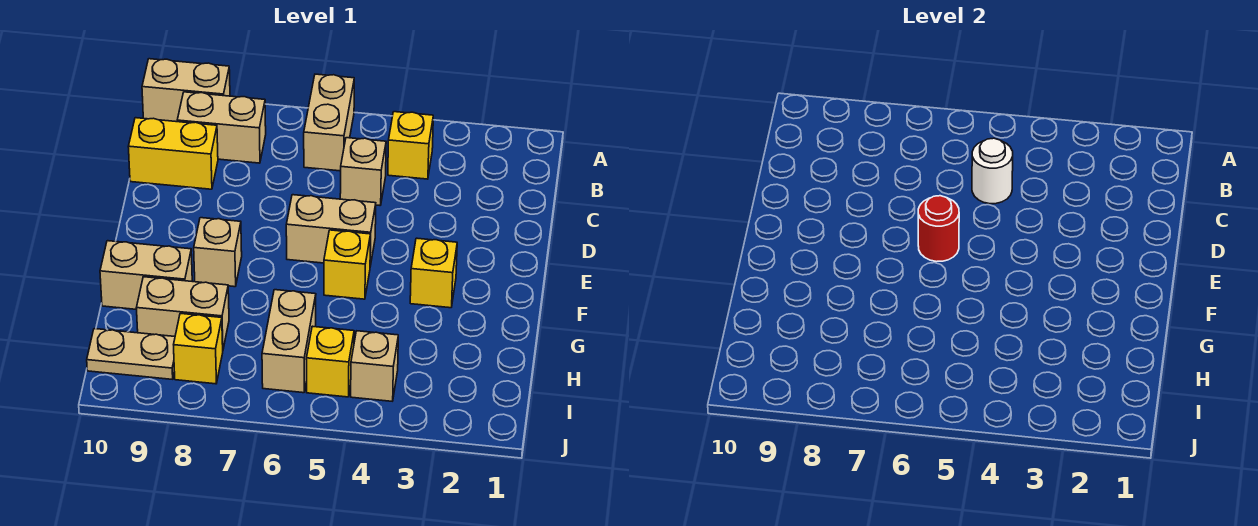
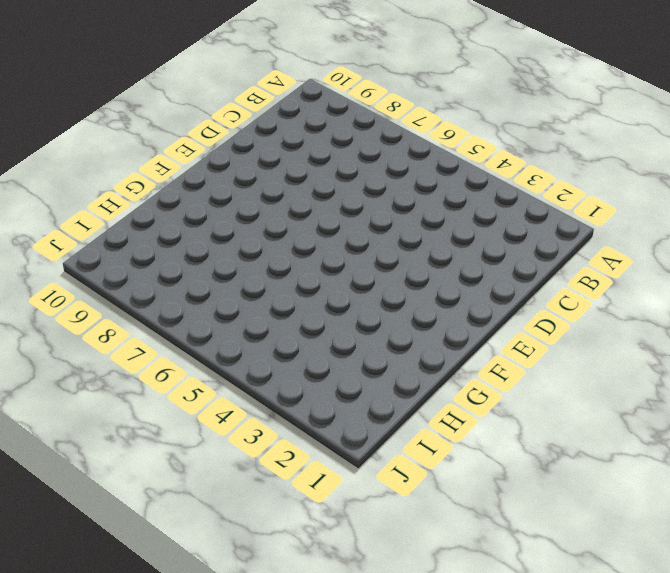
none -> tan brick A6:B6 level 1
none -> tan brick A9:A10 level 1
none -> yellow brick B4 level 1

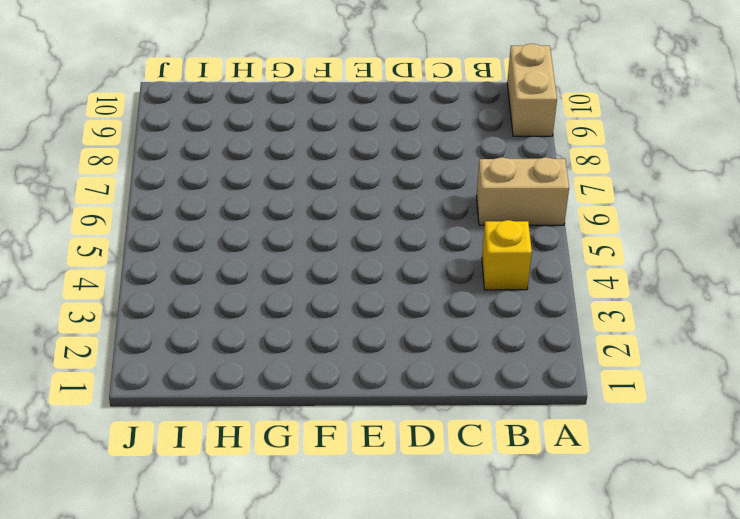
none -> tan brick B8:B9 level 1
none -> tan brick C5 level 1
none -> yellow brick C9:C10 level 1

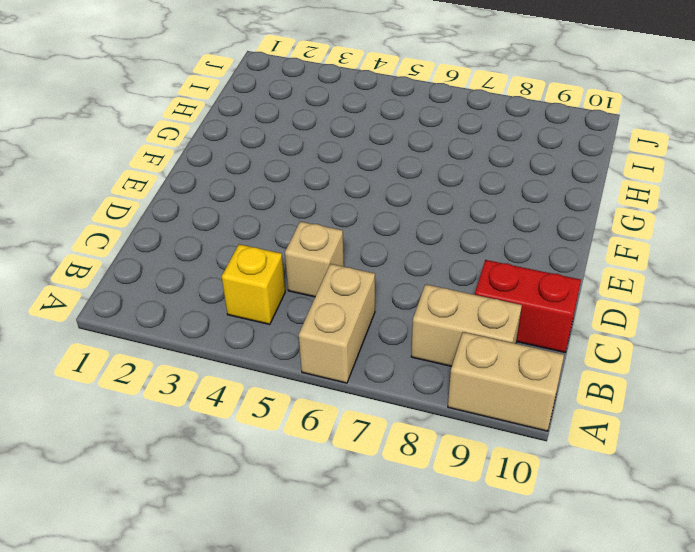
red brick C9:C10 level 1 -> yellow brick C9:C10 level 1
none -> tan brick E5:E6 level 1
none -> yellow brick F3 level 1
none -> yellow brick F5 level 1

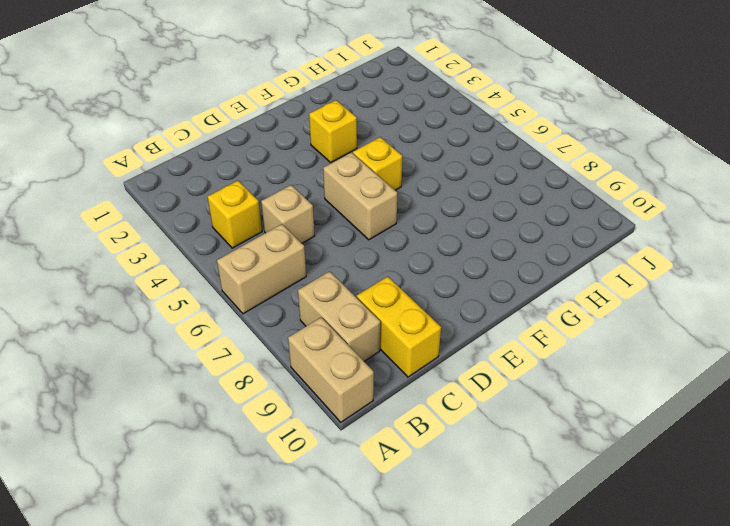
none -> tan brick F8 level 1
none -> tan brick G9:G10 level 1
none -> tan brick H6:I6 level 1

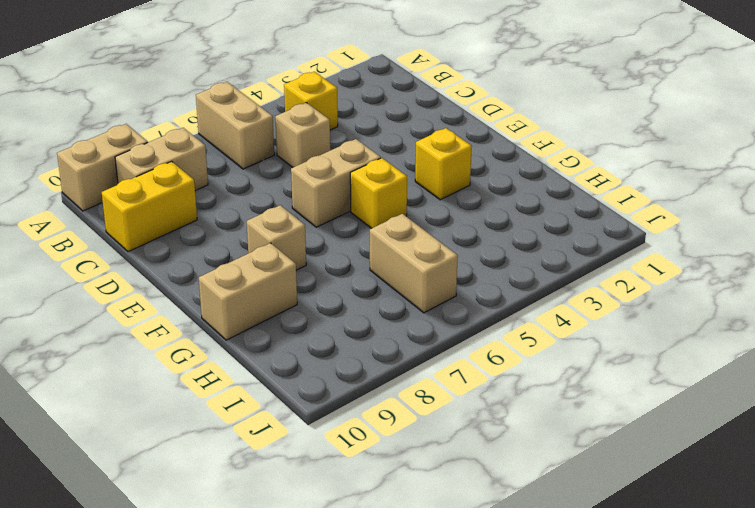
none -> tan brick H8:H9 level 1
none -> tan brick I4 level 1
none -> yellow brick I5 level 1

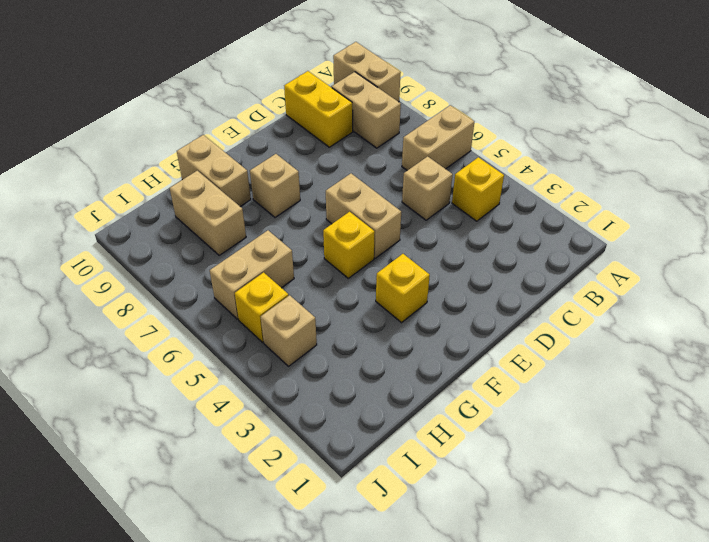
none -> yellow brick I8 level 1
none -> tan plate I9:I10 level 1
none -> white round brick C5 level 2

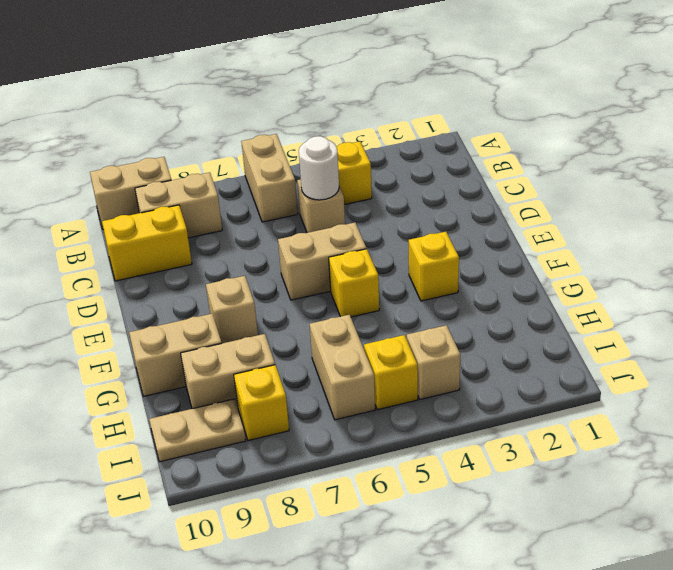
none -> red round brick E6 level 2

